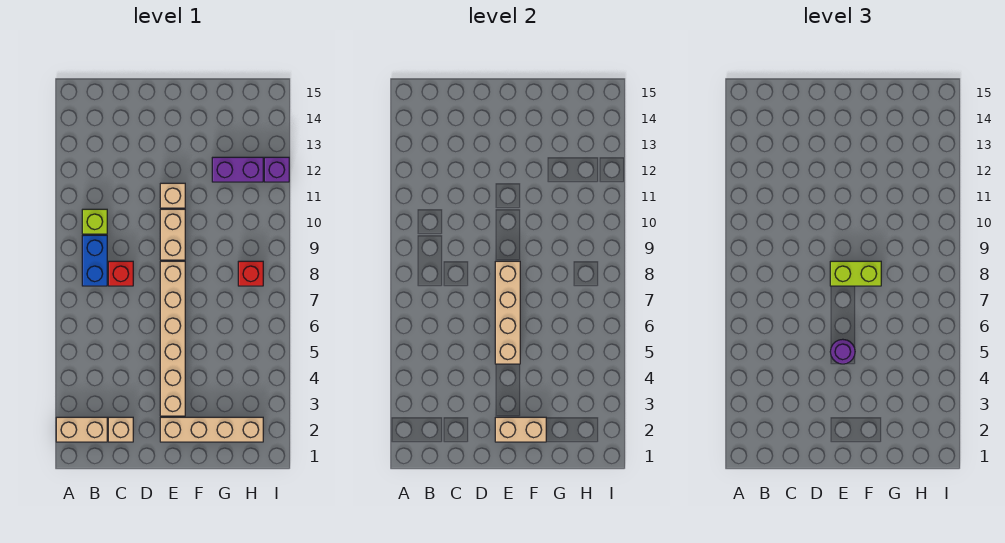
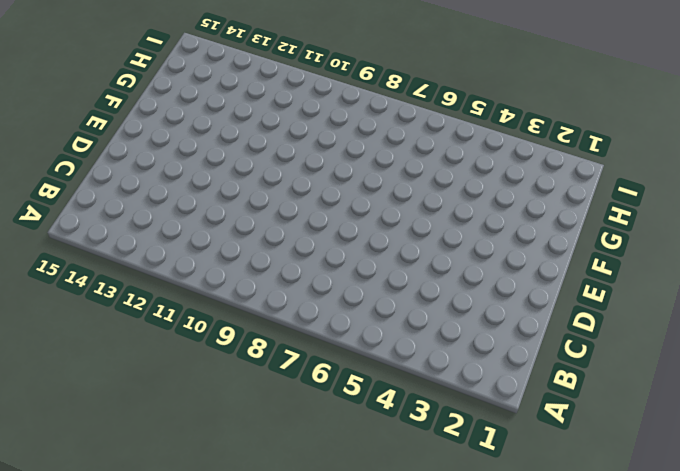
none -> tan brick A2:B2 level 1
none -> blue brick B8:B9 level 1
none -> lime brick B10 level 1

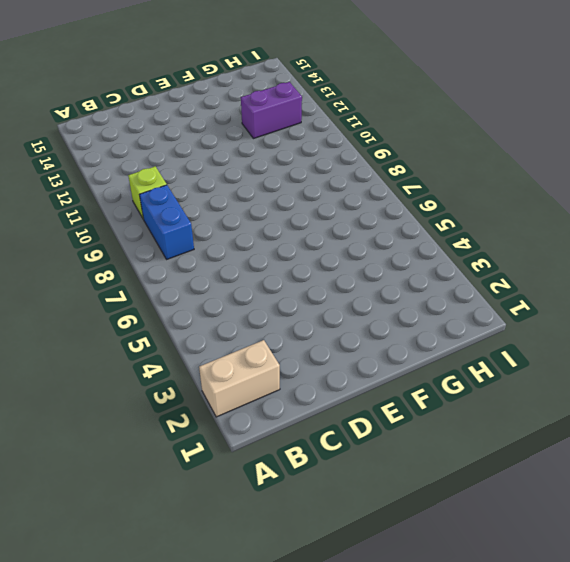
none -> tan brick C2 level 1
none -> red brick C8 level 1
none -> tan brick E2:H2 level 1

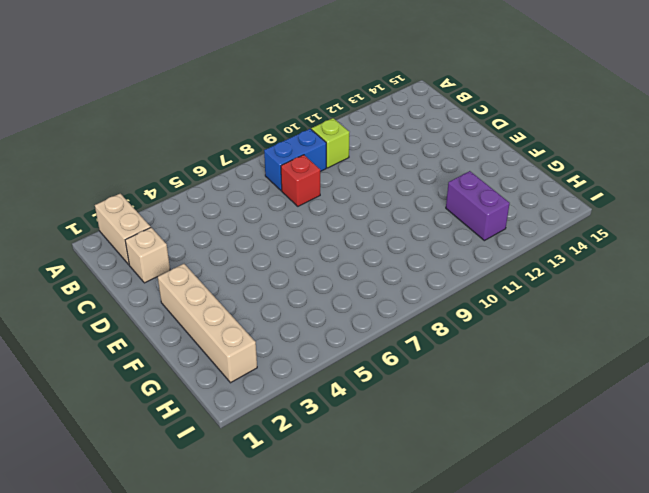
none -> tan brick E3:E8 level 1
none -> tan brick E9:E10 level 1
none -> tan brick E11 level 1

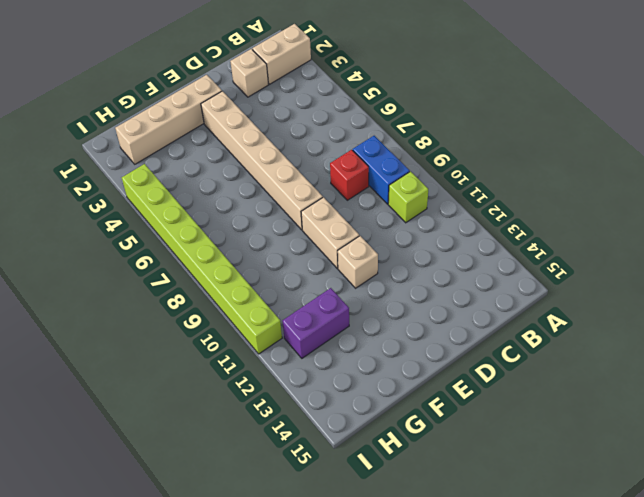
lime brick I4:I11 level 1 -> none
none -> red brick H8 level 1
none -> purple brick I12 level 1
none -> tan brick E2:F2 level 2

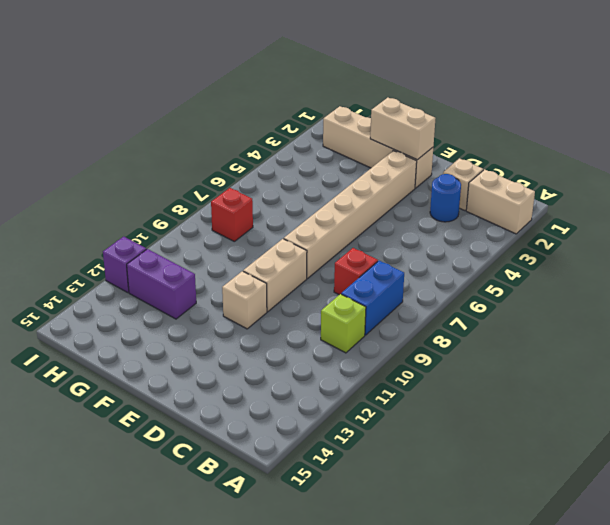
blue round brick C3 level 1 -> none
none -> tan brick E5:E8 level 2
none -> purple round brick E5 level 3
none -> lime brick E8:F8 level 3

